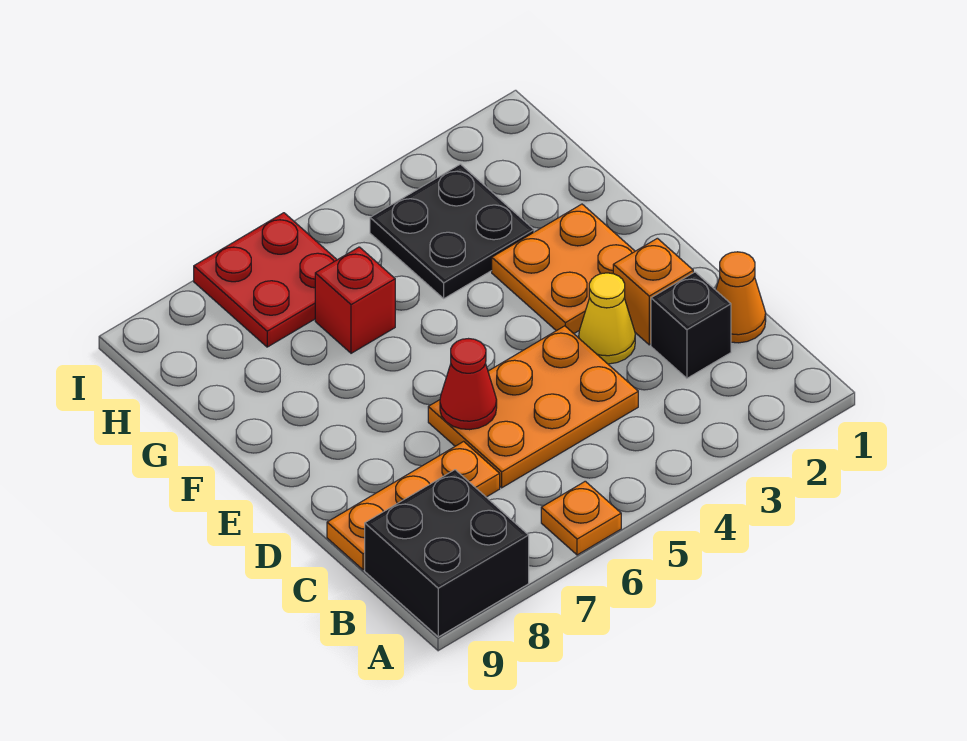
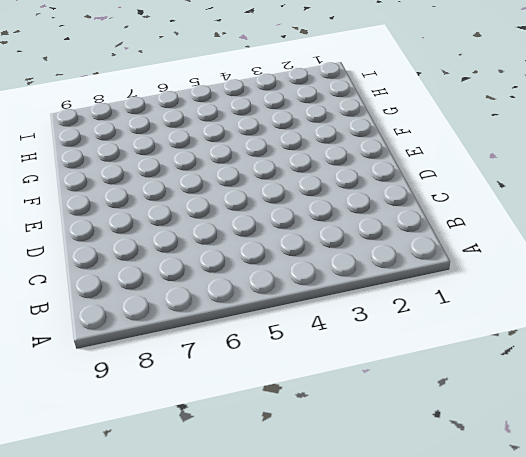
none -> orange plate A6 level 1
none -> black brick A8:B9 level 1
none -> orange cone C1 level 1

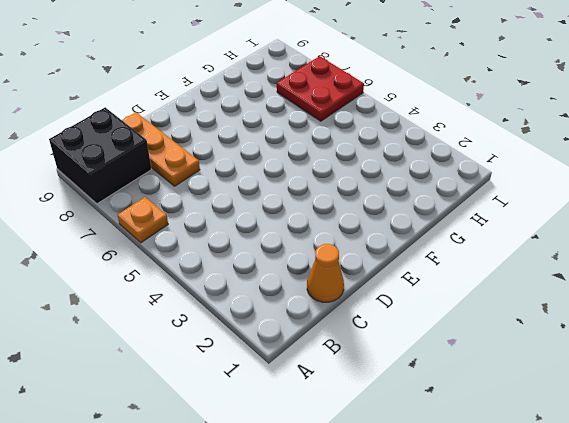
none -> black brick C2 level 1
none -> orange plate C4:D6 level 1
none -> orange brick D2 level 1

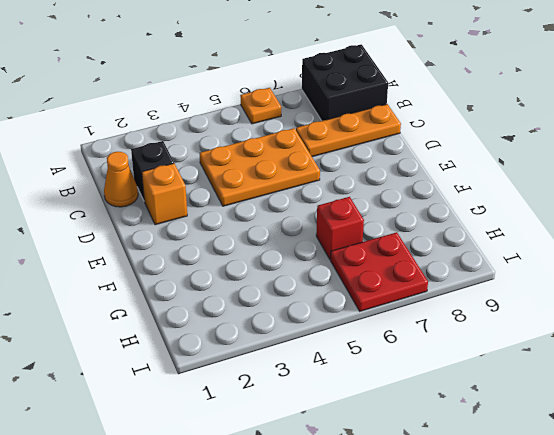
none -> yellow cone D3 level 1
none -> orange plate E2:F3 level 1
none -> black plate G3:H4 level 1

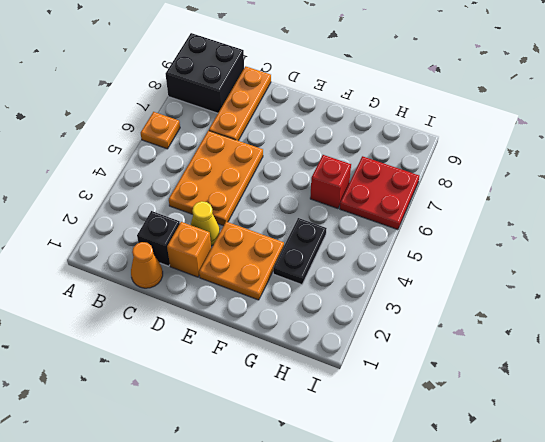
black plate G3:G4 level 1 -> black plate G3:H4 level 1
none -> red cone D6 level 2

